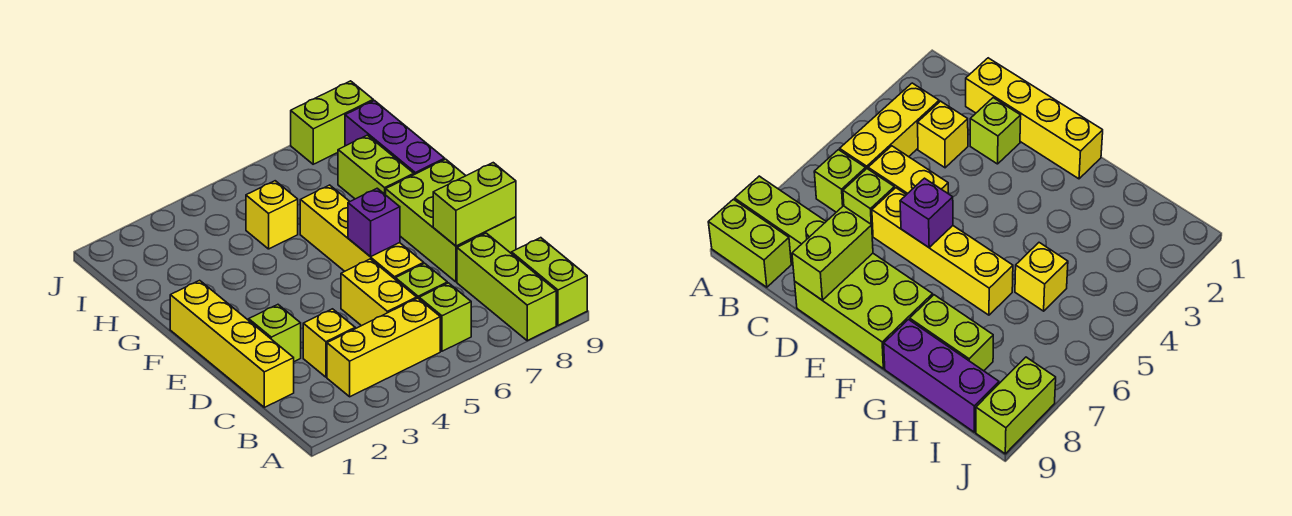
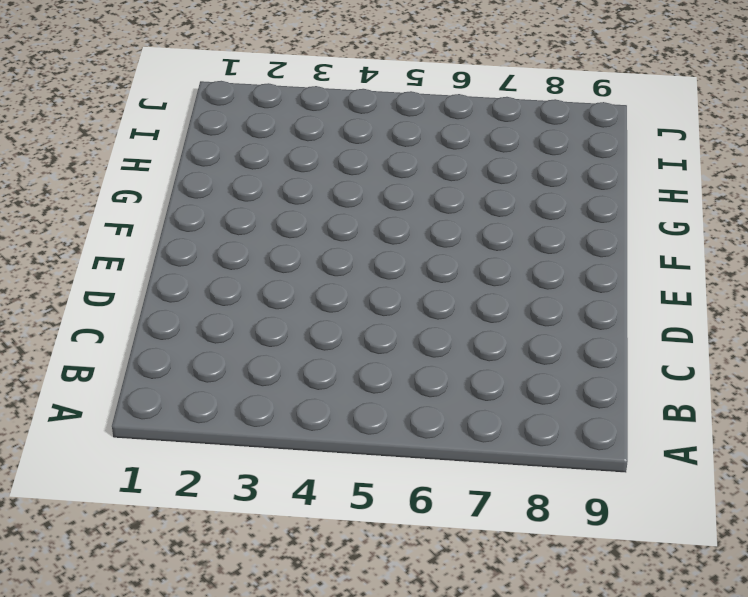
none -> lime brick A8:C8 level 1
none -> lime brick A9:B9 level 1
none -> yellow brick B3:B5 level 1

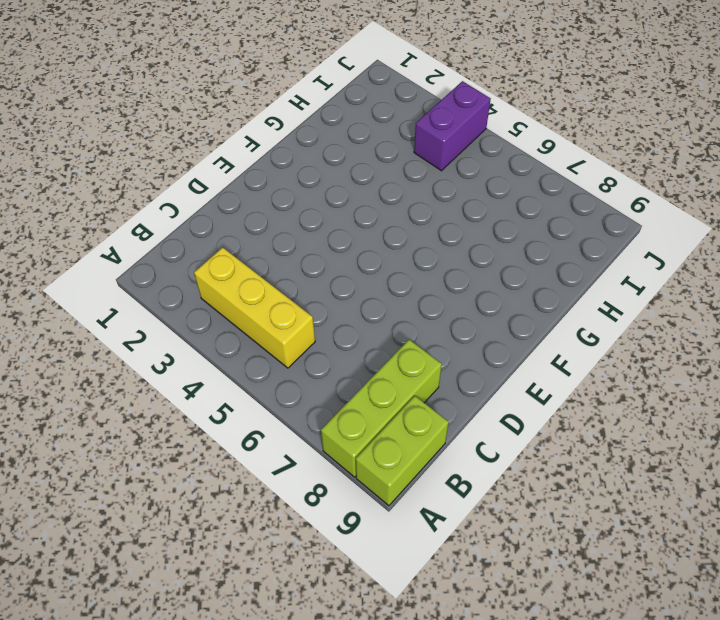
purple brick I4:J4 level 1 -> none
none -> lime brick B6 level 1
none -> yellow brick C1:F1 level 1
none -> yellow brick C3 level 1

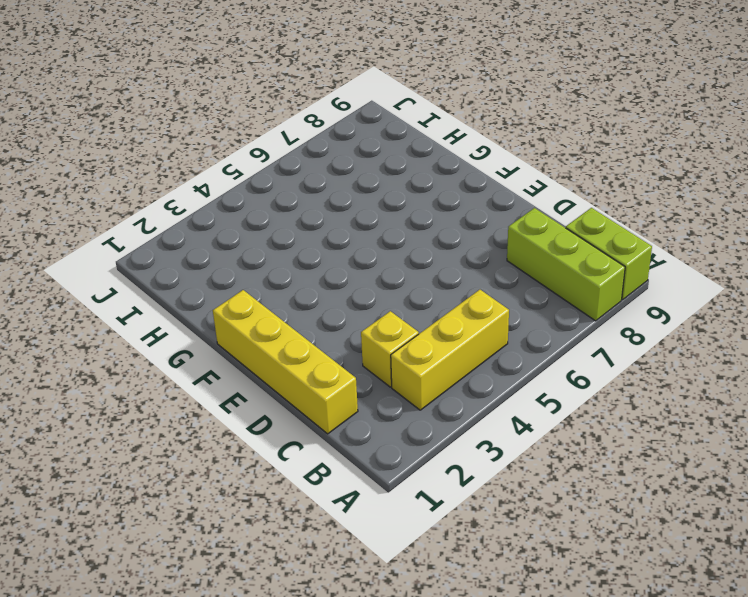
none -> lime brick B6 level 1
none -> yellow brick C5:D5 level 1
none -> lime brick C6 level 1

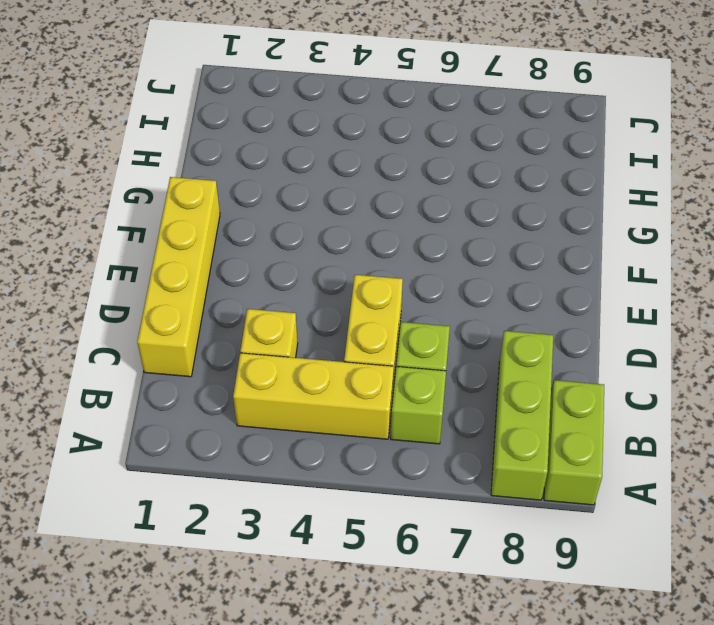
none -> lime brick D2 level 1
none -> yellow brick D6:G6 level 1
none -> lime brick D8:F9 level 1

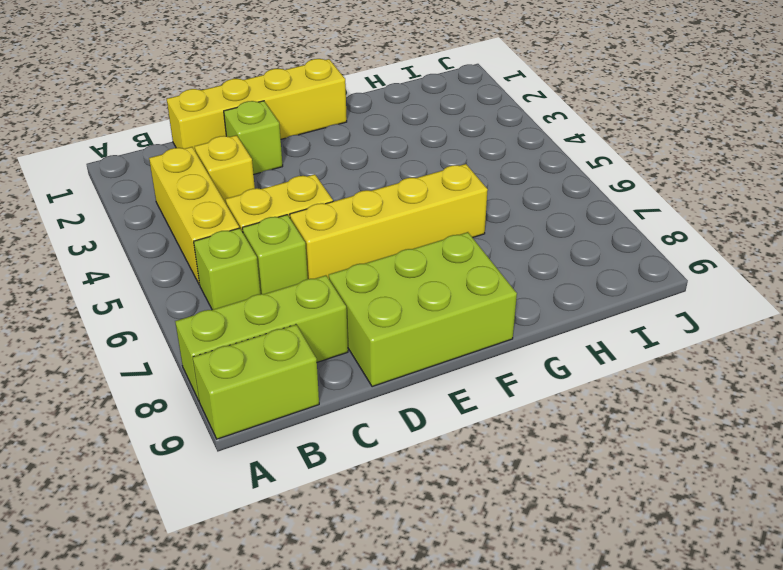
none -> lime brick G8:H8 level 1
none -> purple brick G9:I9 level 1
none -> yellow brick H5 level 1

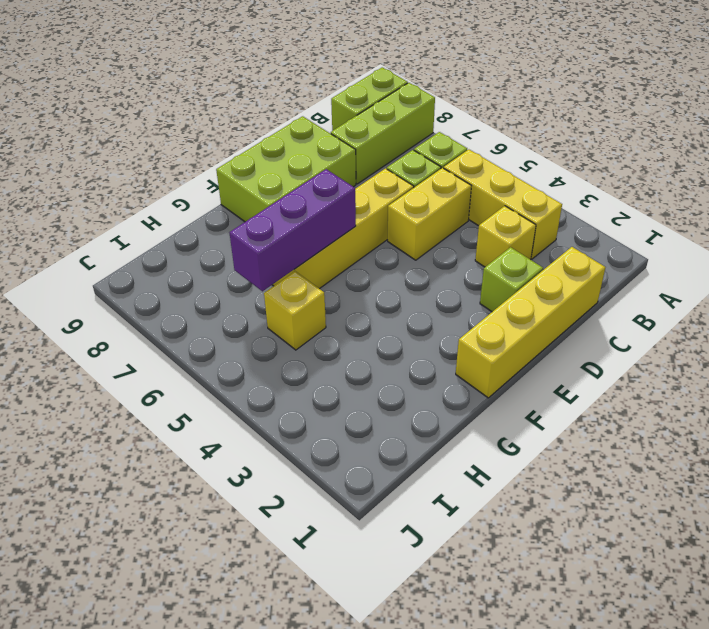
purple brick F6:H6 level 2 -> purple brick G9:I9 level 1
none -> lime brick G8:H8 level 1
none -> lime brick J8:J9 level 1
none -> lime brick D8:D9 level 2

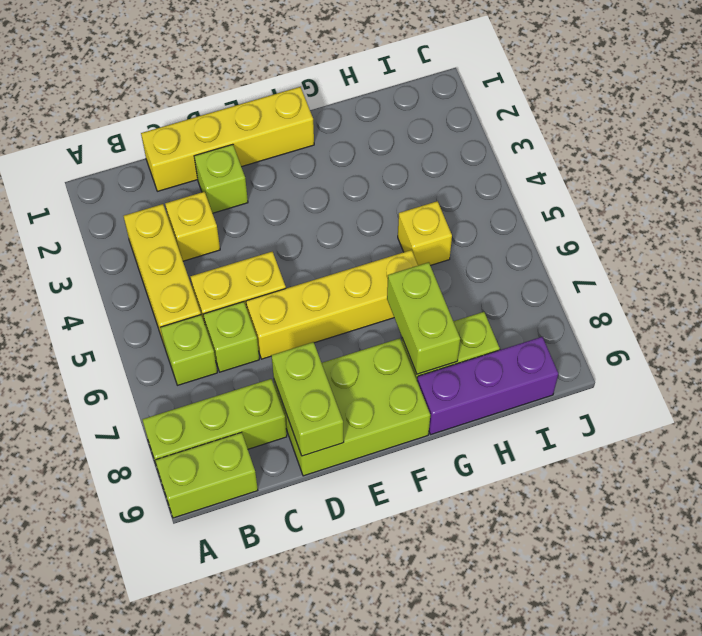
lime brick G7:G8 level 2 -> lime brick J8:J9 level 1
none -> purple brick E6 level 2

